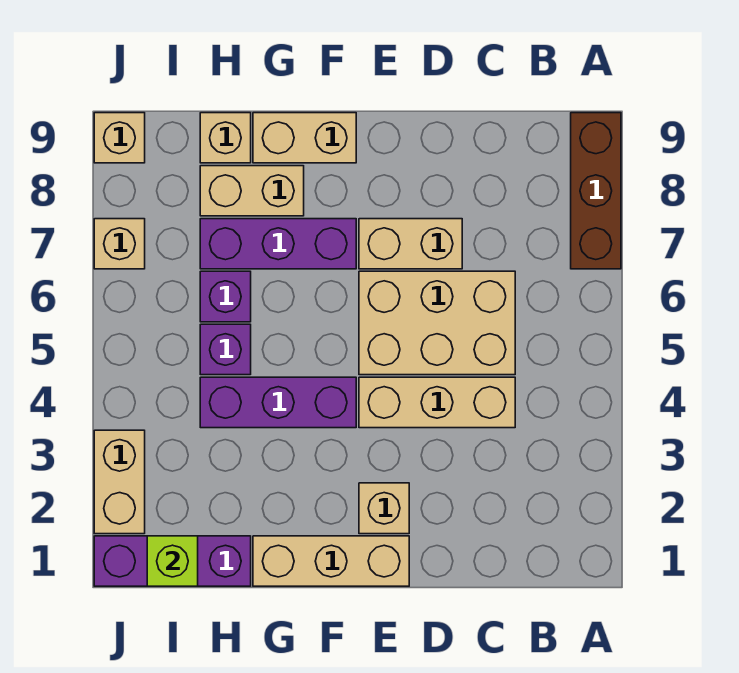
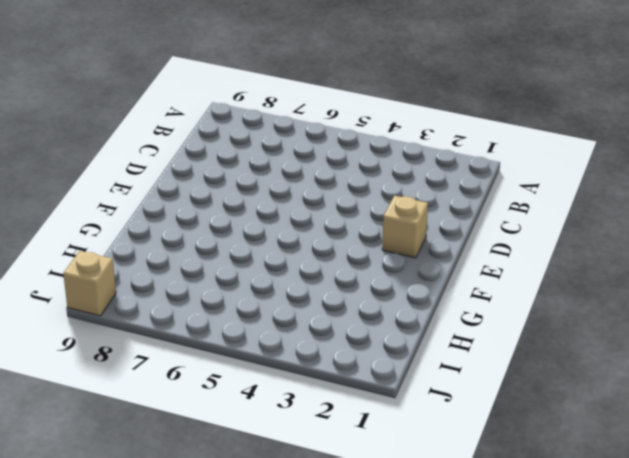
none -> brown brick A7:A9 level 1
none -> tan brick C4:E4 level 1
none -> tan brick C5:E6 level 1

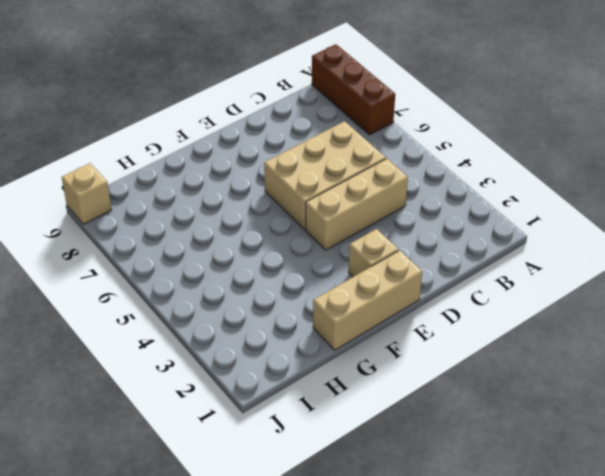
none -> tan brick D7:E7 level 1
none -> purple brick F4:H4 level 1
none -> purple brick F7:H7 level 1

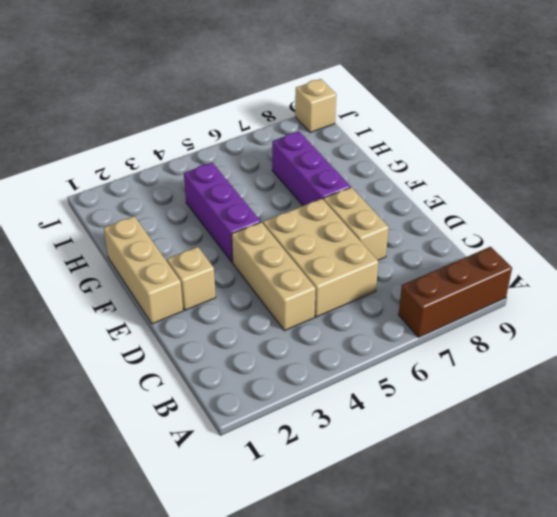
none -> tan brick F9:G9 level 1
none -> tan brick G8:H8 level 1
none -> purple brick H1:J1 level 1

